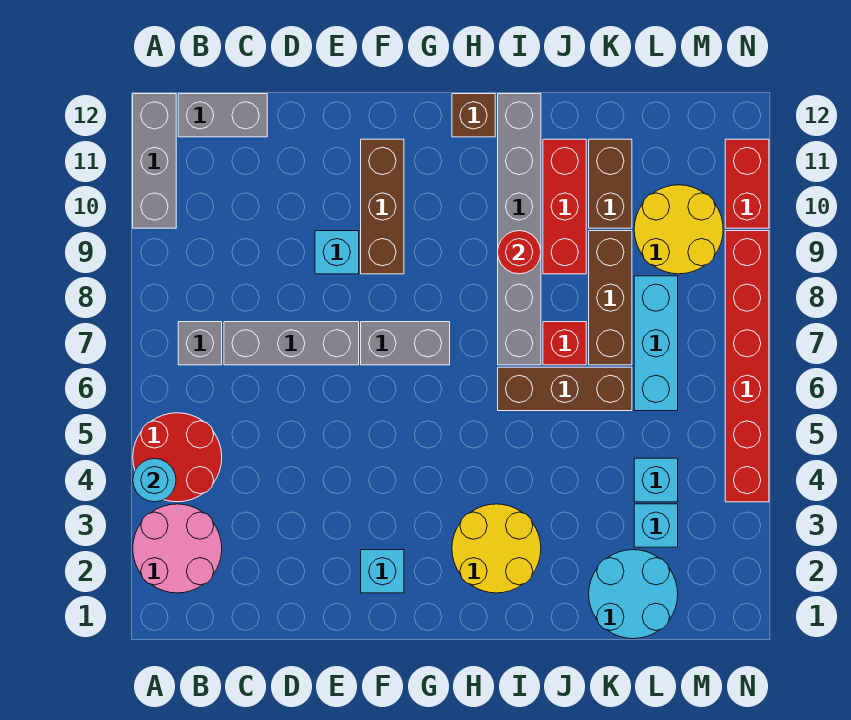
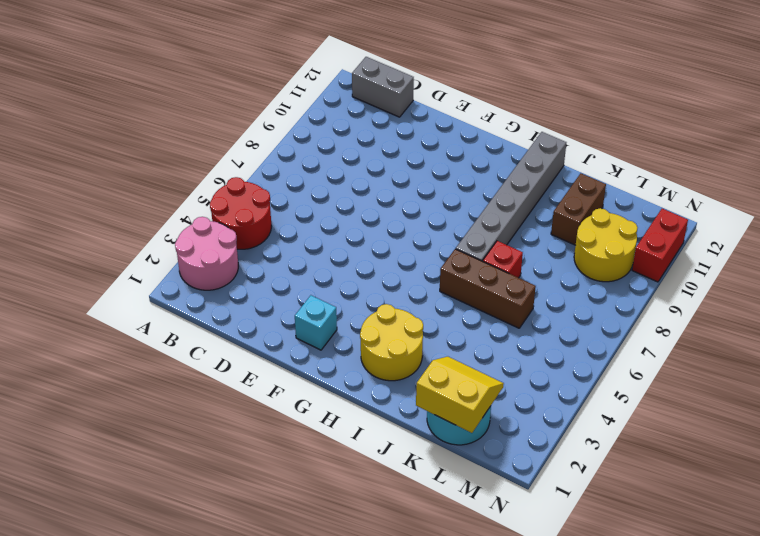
yellow slope K1:L2 level 2 top 1 -> none
none -> grey brick A10:A12 level 1
none -> grey brick B7 level 1
none -> grey brick C7:E7 level 1

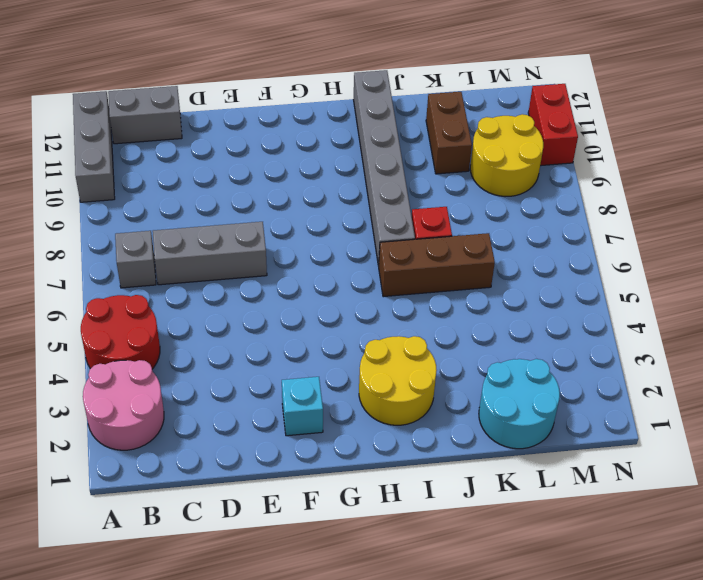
none -> cyan brick E9 level 1
none -> grey brick F7:G7 level 1
none -> brown brick F9:F11 level 1

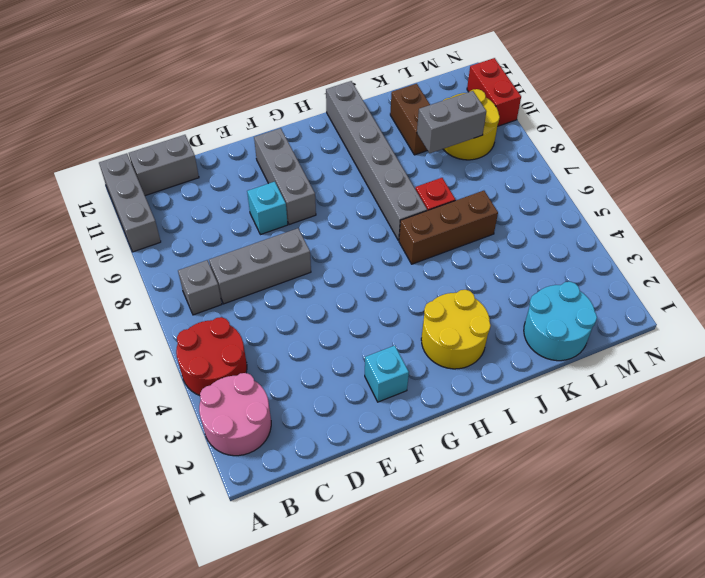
grey brick F9:F11 level 1 -> brown brick F9:F11 level 1
grey brick K9:L9 level 2 -> grey brick F7:G7 level 1
none -> brown brick H12 level 1
none -> red brick J9:J11 level 1
none -> brown brick K7:K9 level 1

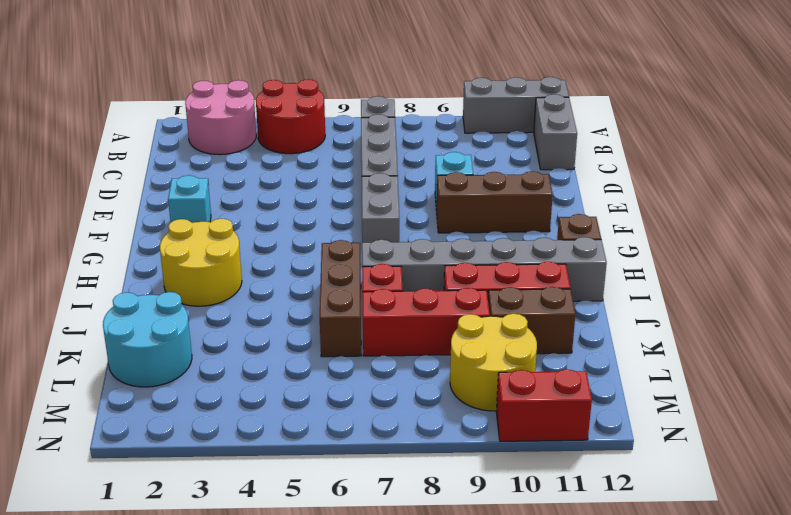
red brick K7:K9 level 1 -> brown brick K7:K9 level 1
none -> cyan brick L3 level 1
none -> cyan brick L4 level 1
none -> cyan brick L6:L8 level 1

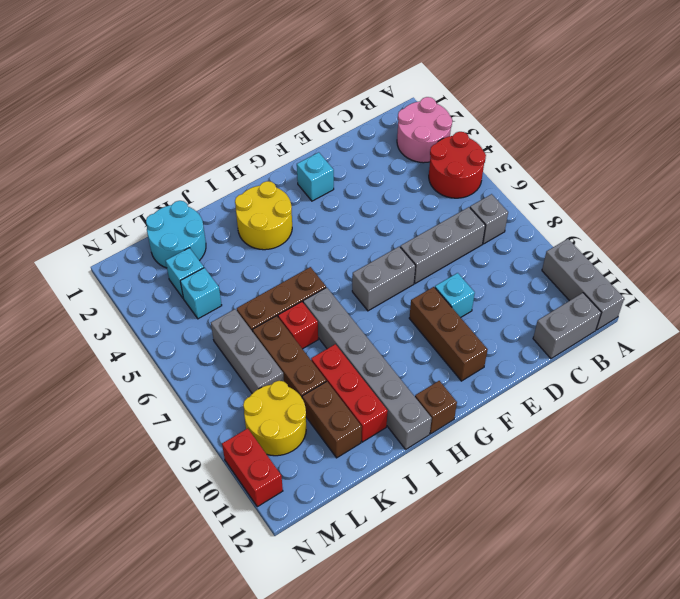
grey brick L6:L8 level 1 -> cyan brick L6:L8 level 1
none -> red brick N4:N9 level 1
none -> cyan round brick A4 level 2
none -> red round brick I9 level 2

